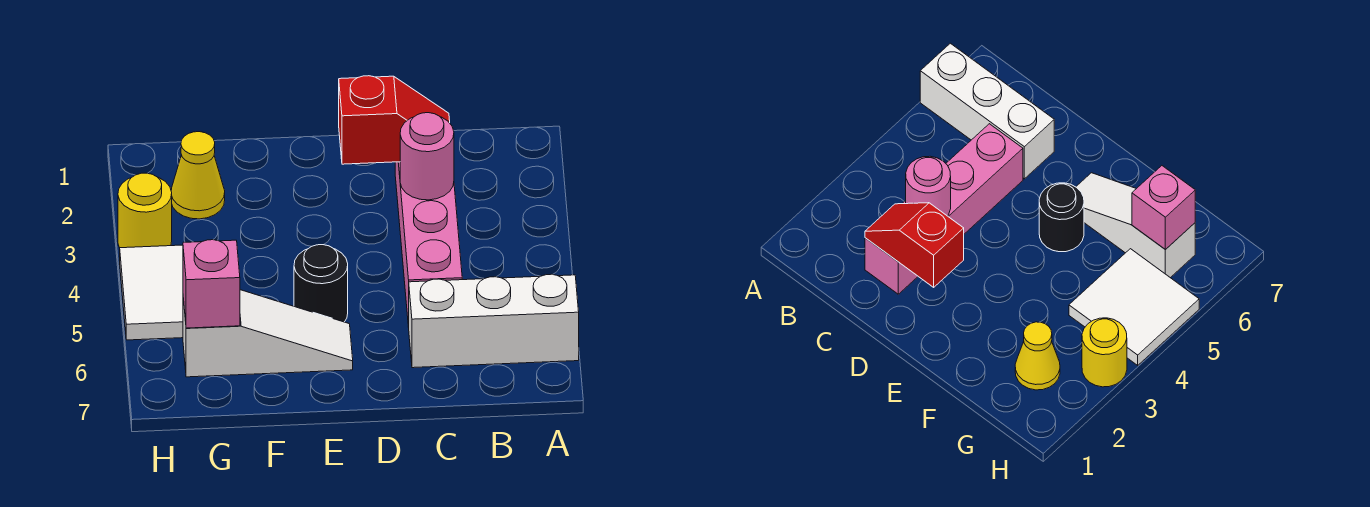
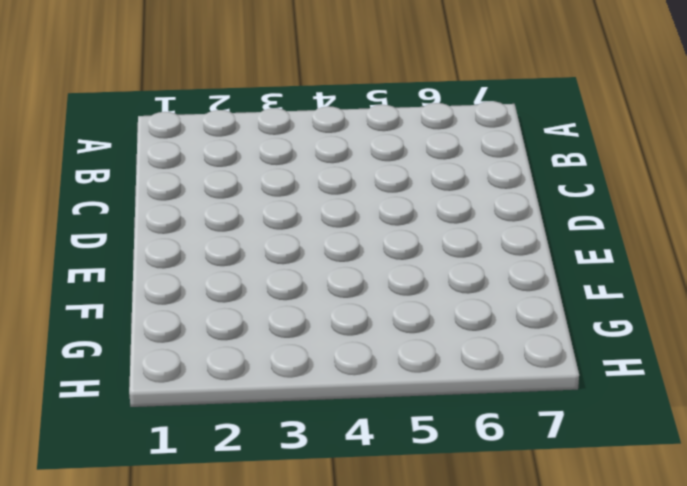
none -> white brick A6:C6 level 1
none -> pink brick C2:C5 level 1

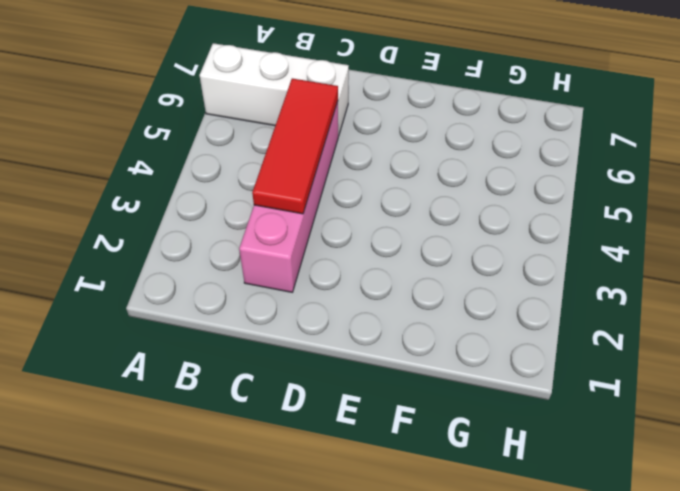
red tile C3:C5 level 2 -> pink round brick C3 level 2
none -> black round brick E5 level 1
none -> white slope E6:G6 level 1 top G

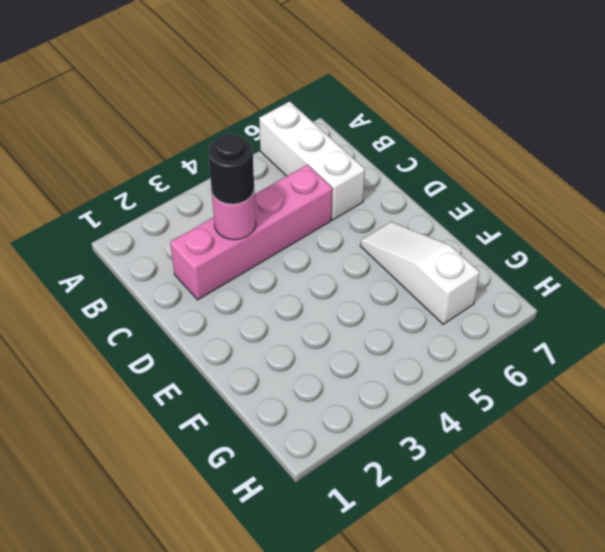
black round brick C3 level 3 -> black round brick E5 level 1
none -> yellow cone G2 level 1
none -> white tile G4:H5 level 1

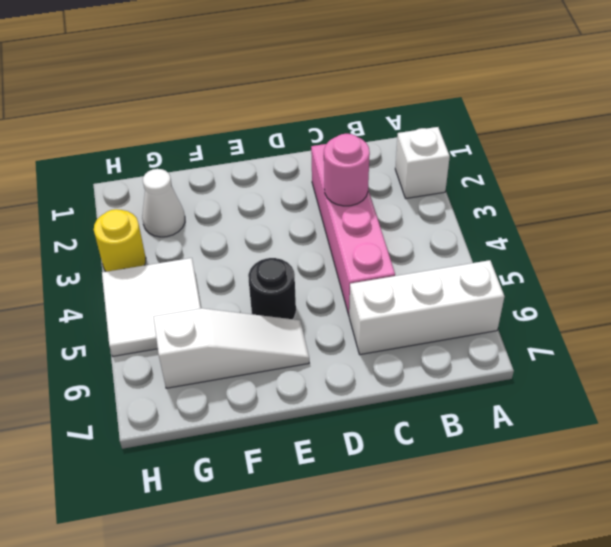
white brick A2 level 1 -> none
white cone G2 level 1 -> yellow cone G2 level 1
none -> red slope C2:D2 level 2 top D
none -> pink brick G6 level 2

